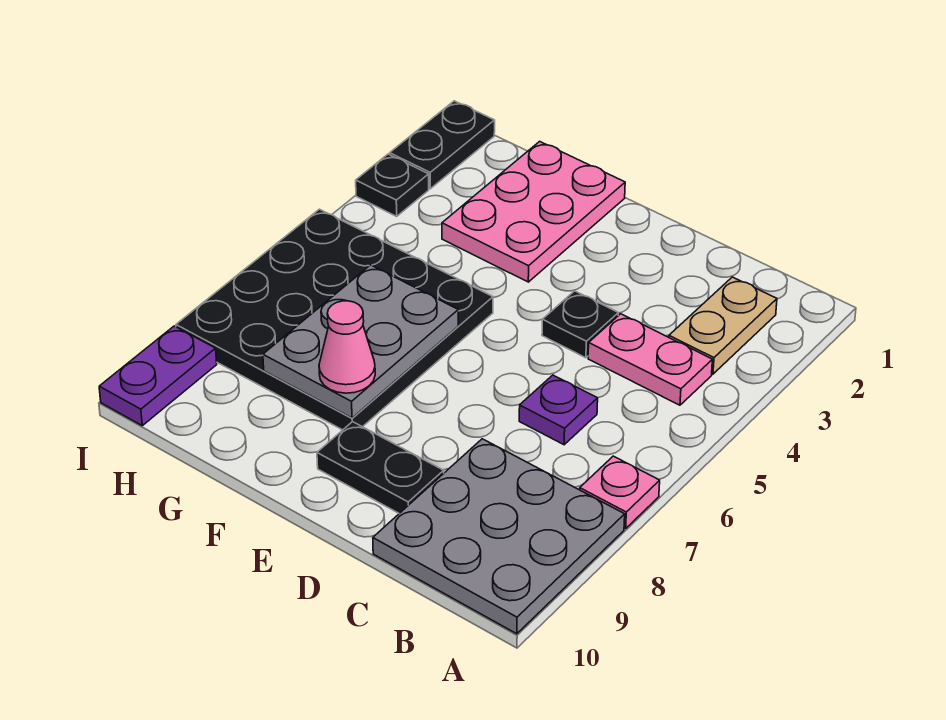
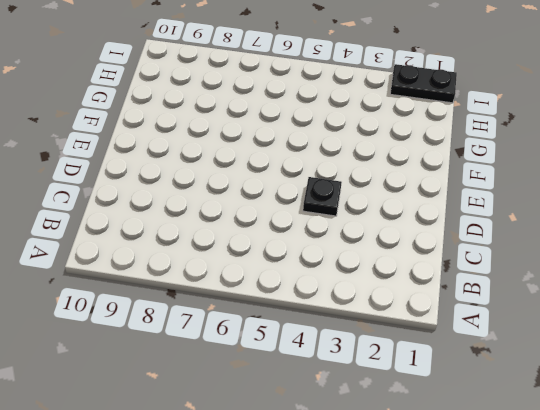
none -> pink plate A7 level 1
none -> grey plate A8:C10 level 1
none -> tan plate B2:B3 level 1

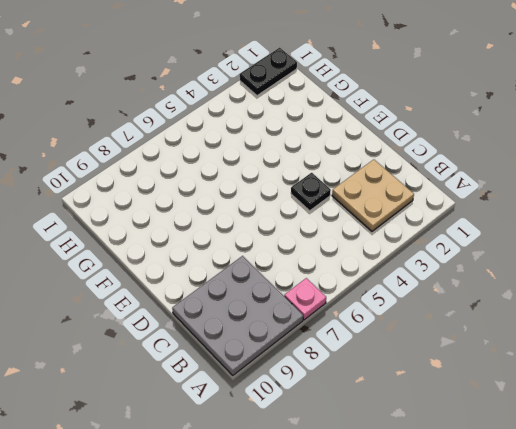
tan plate B2:C3 level 1 -> tan plate B2:B3 level 1
none -> pink plate B4:C4 level 1
none -> purple plate C6 level 1
none -> black plate D9:E9 level 1

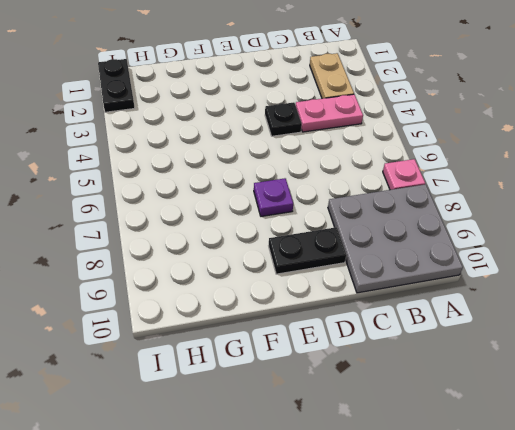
purple plate E7 level 1 -> purple plate C6 level 1
none -> pink plate F1:G3 level 1
none -> black plate F5:I8 level 1
none -> black plate I3 level 1

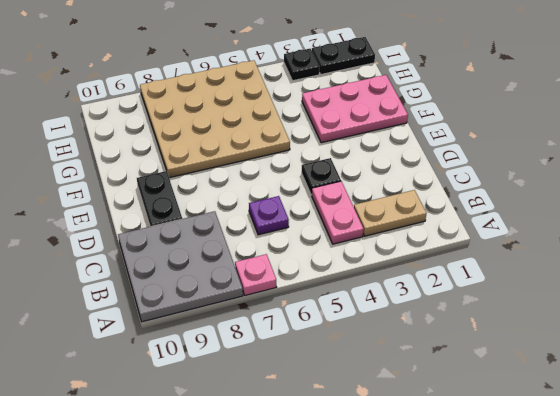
tan plate F5:I8 level 1 -> black plate F5:I8 level 1
none -> purple plate I9:I10 level 1
none -> grey plate F6:G8 level 2
none -> pink cone F8 level 3

